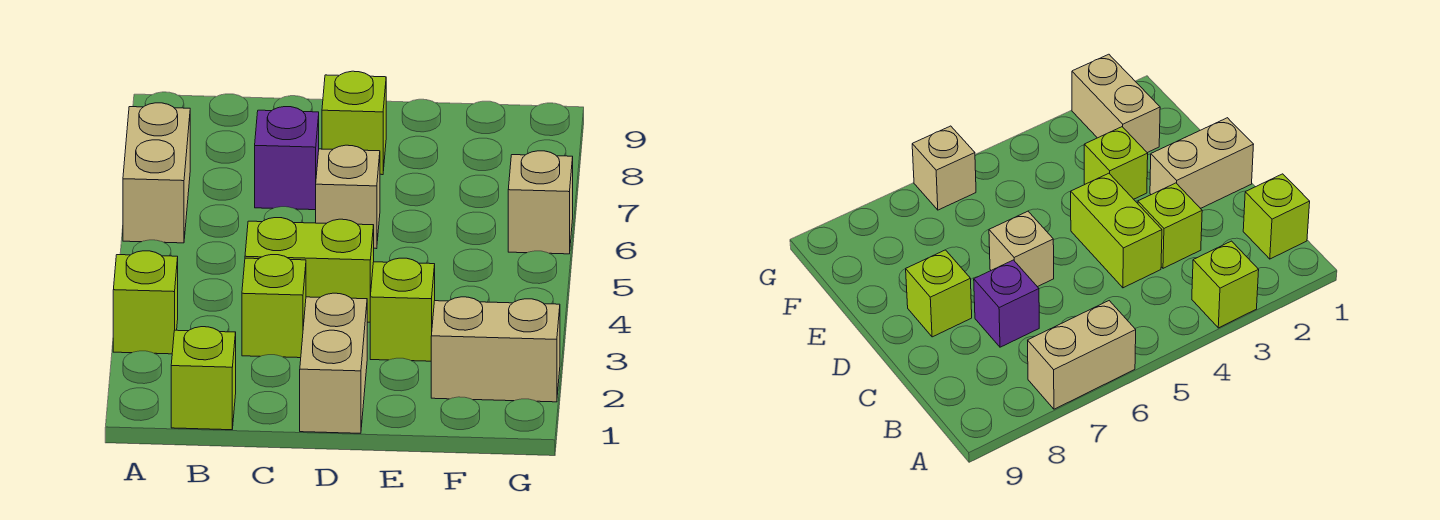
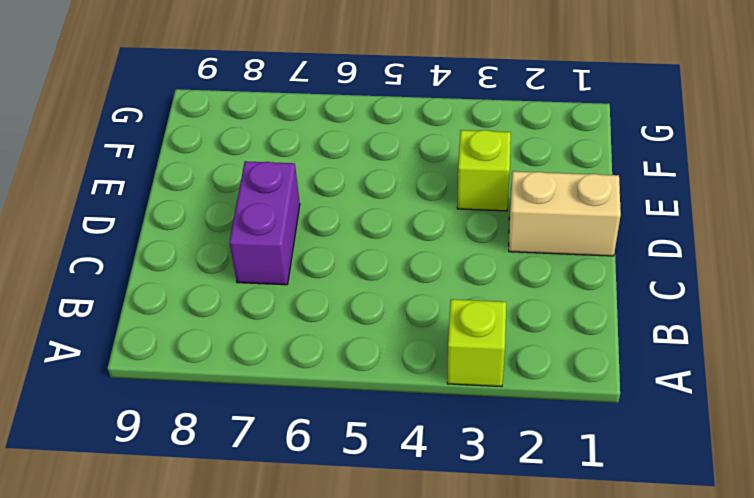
purple brick C7:D7 level 1 -> purple brick C7 level 1
none -> tan brick A6:A7 level 1
none -> lime brick B1 level 1
none -> lime brick C3 level 1

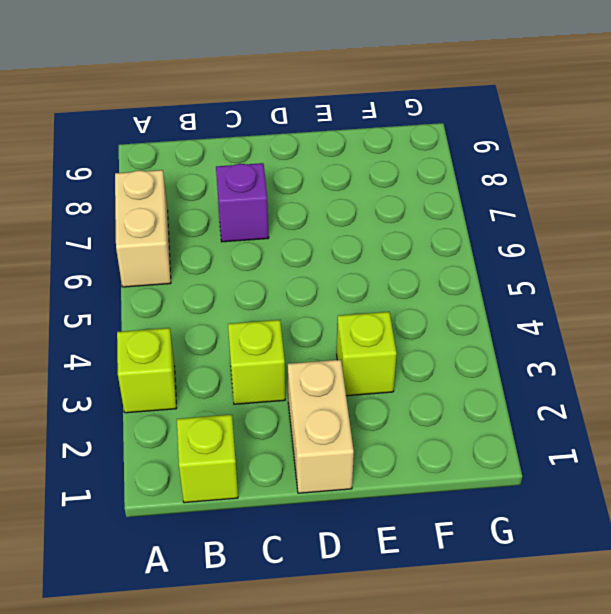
none -> lime brick C4:D4 level 1
none -> tan brick D6 level 1
none -> lime brick D8 level 1

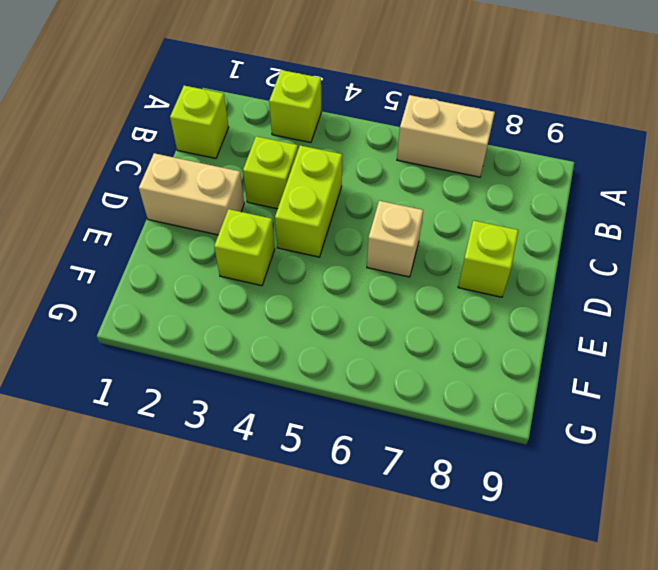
none -> purple brick C7 level 1
none -> tan brick F2:G2 level 1
none -> tan brick G6 level 1

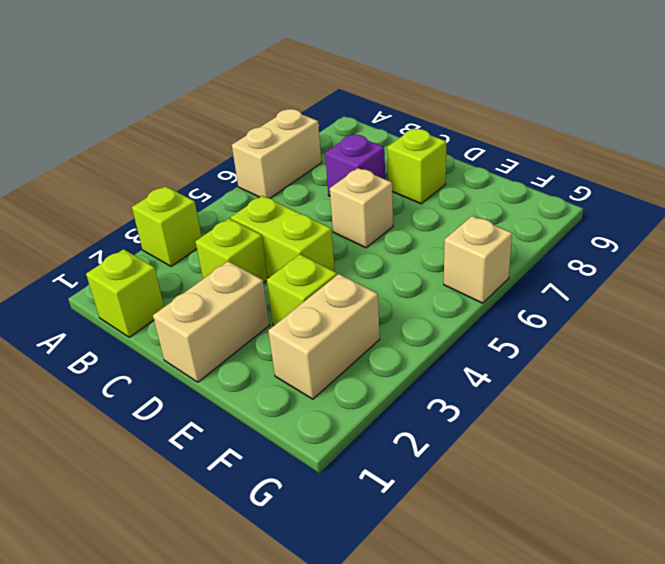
tan brick F2:F3 level 1 -> tan brick F2:G2 level 1

